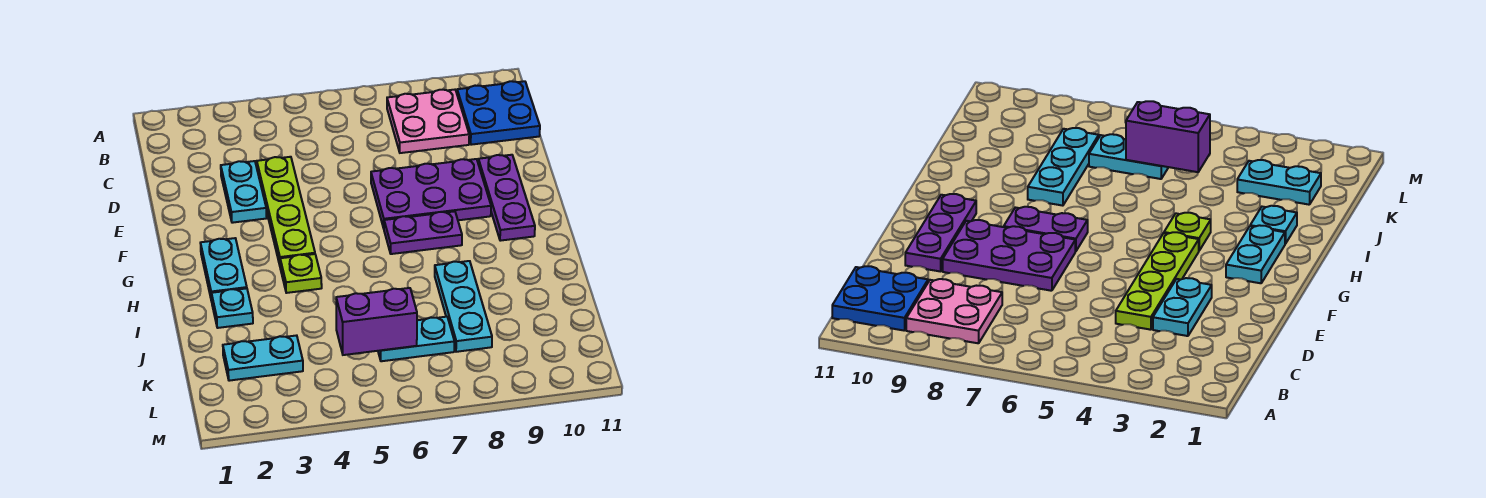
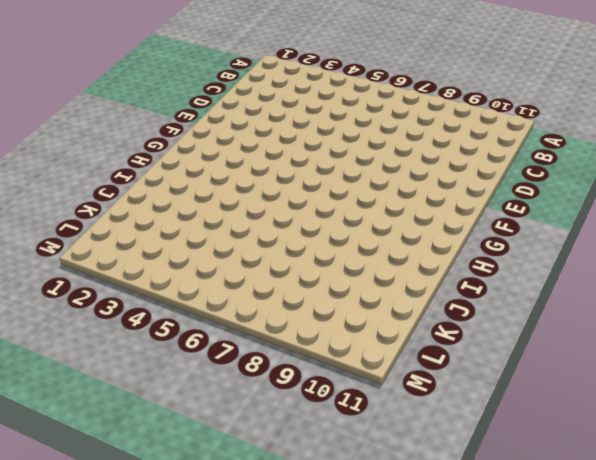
none -> pink plate B8:C9 level 1
none -> blue plate B10:C11 level 1
none -> cyan plate D3:E3 level 1

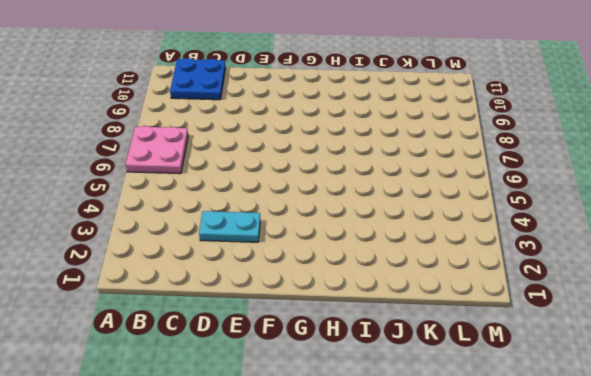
pink plate A6:B7 level 1 -> pink plate B8:C9 level 1
none -> lime plate D4:G4 level 1
none -> purple plate E7:F9 level 1
none -> purple plate E10:G10 level 1

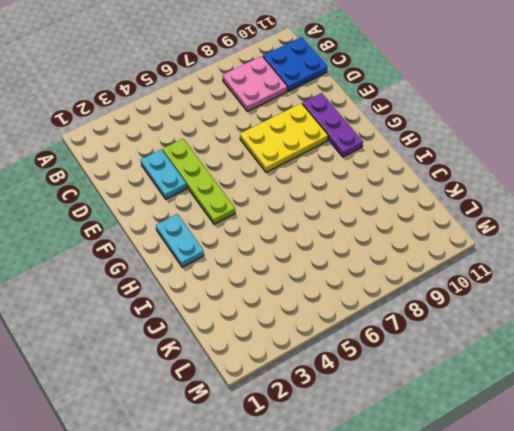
yellow plate E7:F9 level 1 -> purple plate E7:F9 level 1
none -> purple plate G7:G8 level 1
none -> lime plate H4 level 1
none -> cyan plate I2 level 1

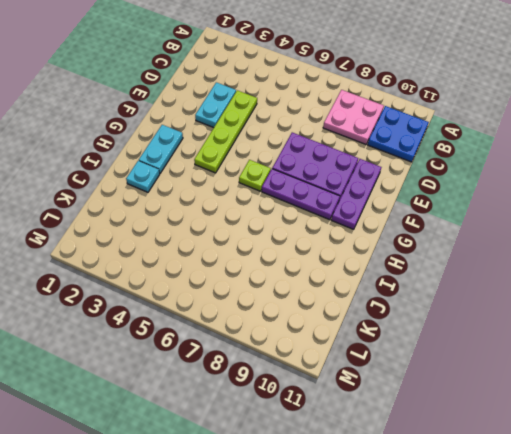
lime plate G6 level 1 -> lime plate H4 level 1
purple plate G7:G9 level 1 -> purple plate G7:G8 level 1
none -> cyan plate I8:K8 level 1
none -> cyan plate K2:K3 level 1
none -> cyan plate K6:K7 level 1

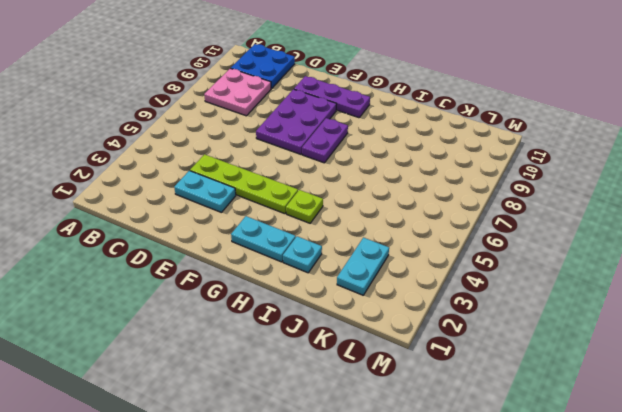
none -> cyan plate I8:K8 level 1
none -> cyan plate K6:K7 level 1
none -> purple brick K5:K6 level 2

